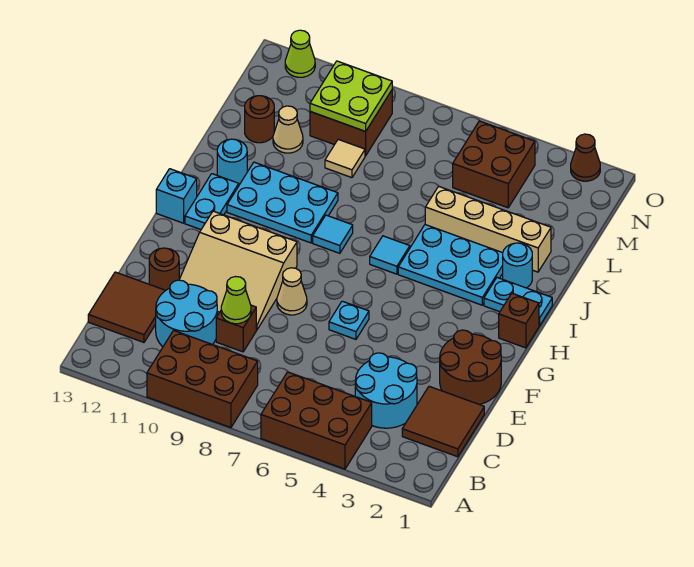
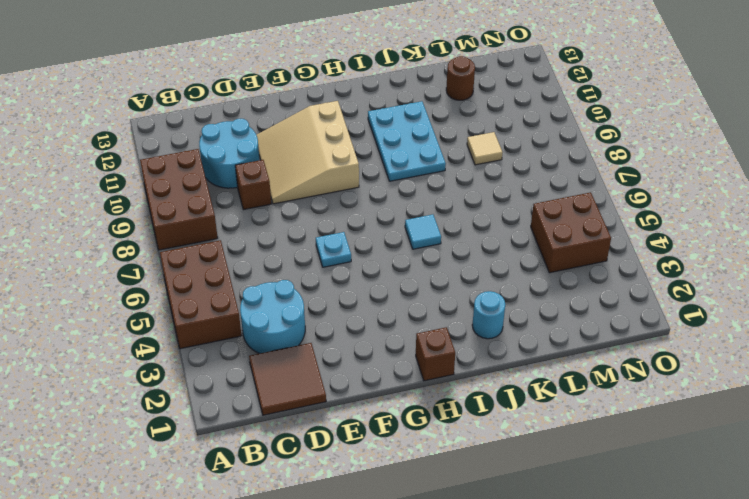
none -> brown tile C12:D13 level 1
none -> brown round brick E1:F2 level 1
none -> brown round brick E12 level 1
none -> tan cone F8 level 1

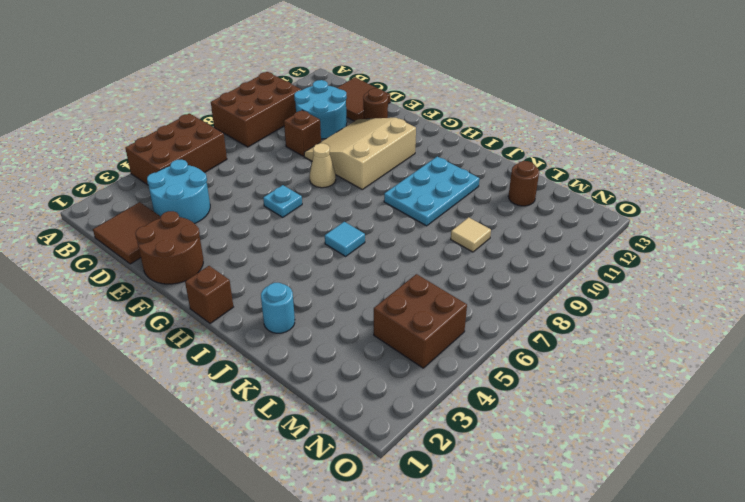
none -> cyan plate H12:I12 level 1
none -> cyan brick H13 level 1
none -> cyan plate I1:I2 level 1
none -> cyan plate I3:J5 level 1

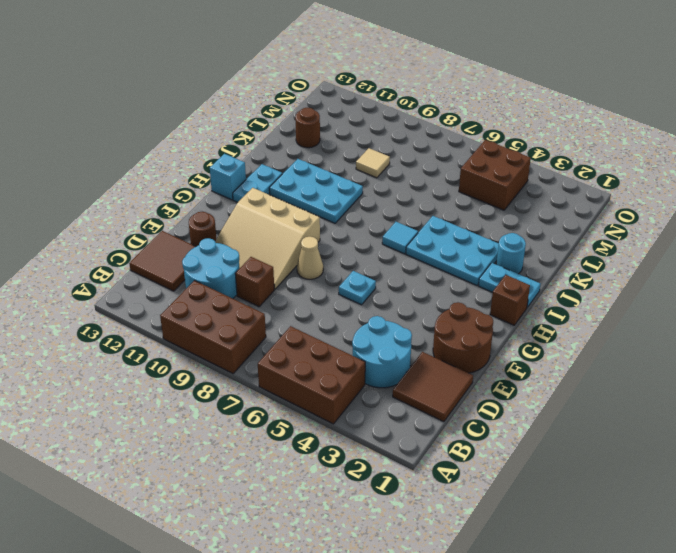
none -> cyan tile I8 level 1
none -> cyan round brick J12 level 1
none -> tan brick K2:K5 level 1
none -> tan cone L11 level 1

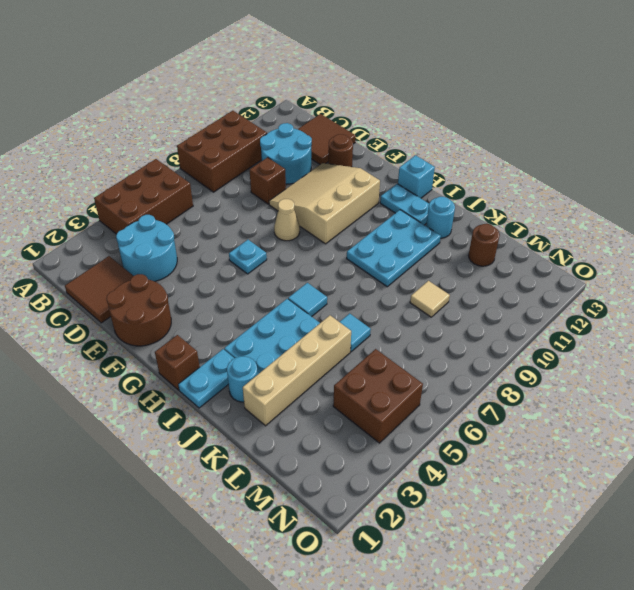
cyan tile K6 level 1 -> cyan tile I8 level 1
none -> tan cone L11 level 1
none -> brown brick M9:N10 level 1
none -> brown cone O2 level 1
none -> lime cone O12 level 1

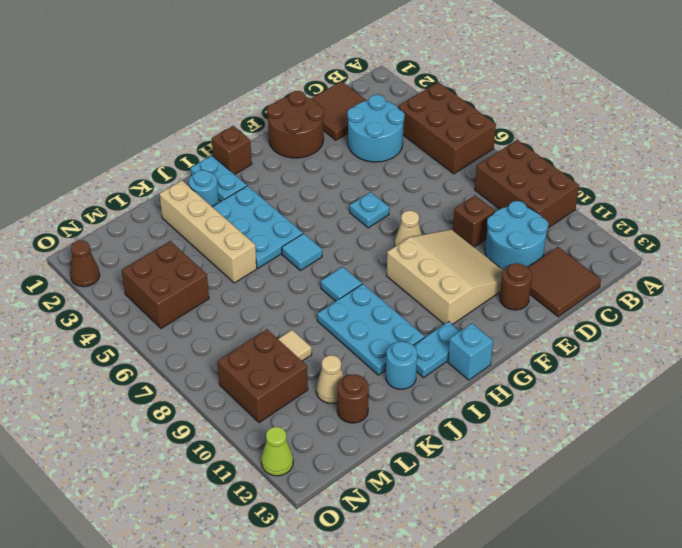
none -> lime cone D9 level 2
none -> lime plate M9:N10 level 2

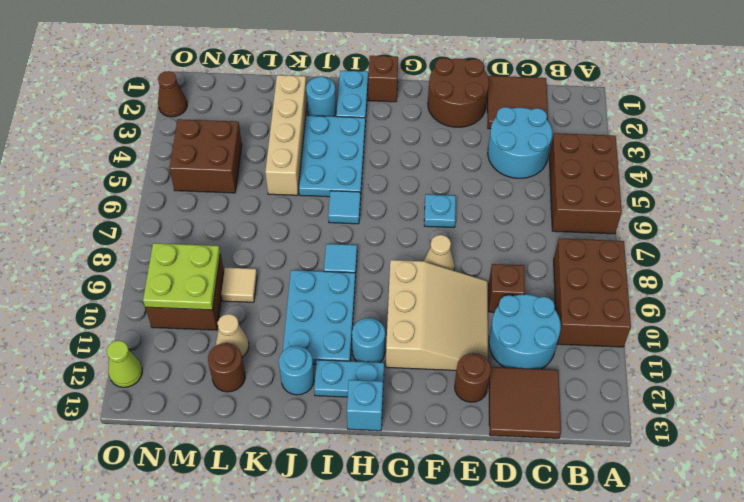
cyan round brick H11 level 1 -> none
none -> lime cone D9 level 2

